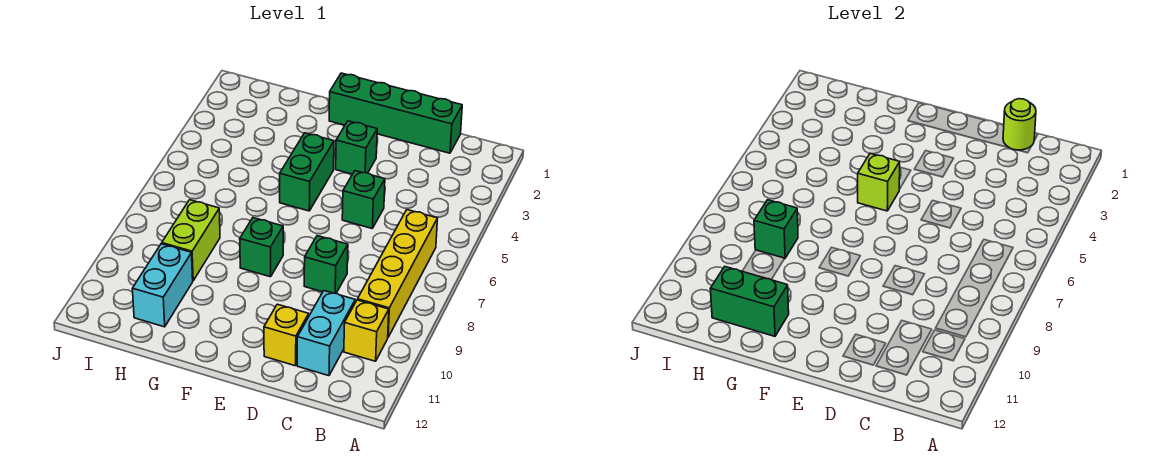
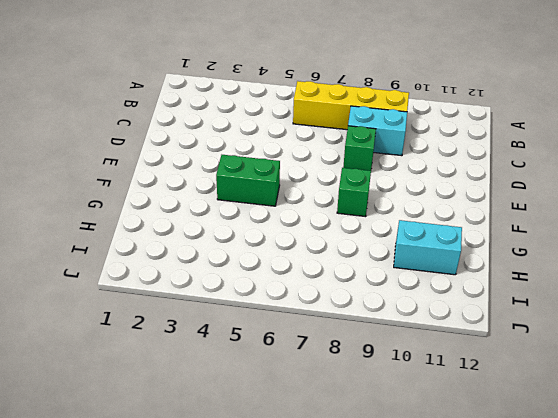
cyan brick C8:C9 level 1 -> cyan brick C10:C11 level 1
none -> yellow brick B10 level 1
none -> green brick C1:F1 level 1
none -> green brick D5 level 1

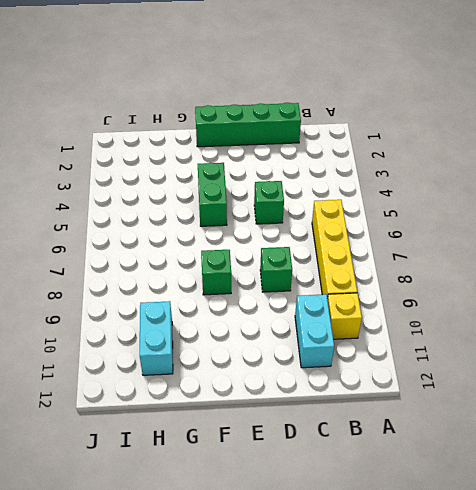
none -> yellow brick D11 level 1
none -> green brick E3 level 1
none -> lime brick H8:H9 level 1

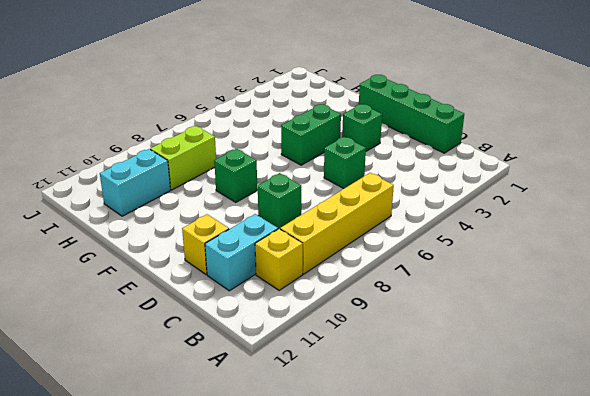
none -> lime round brick C1 level 2
none -> lime brick F5 level 2
none -> green brick G11:H11 level 2

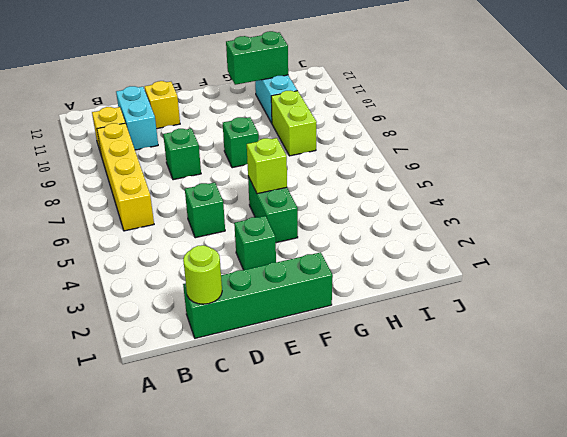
none -> green brick H8 level 2

